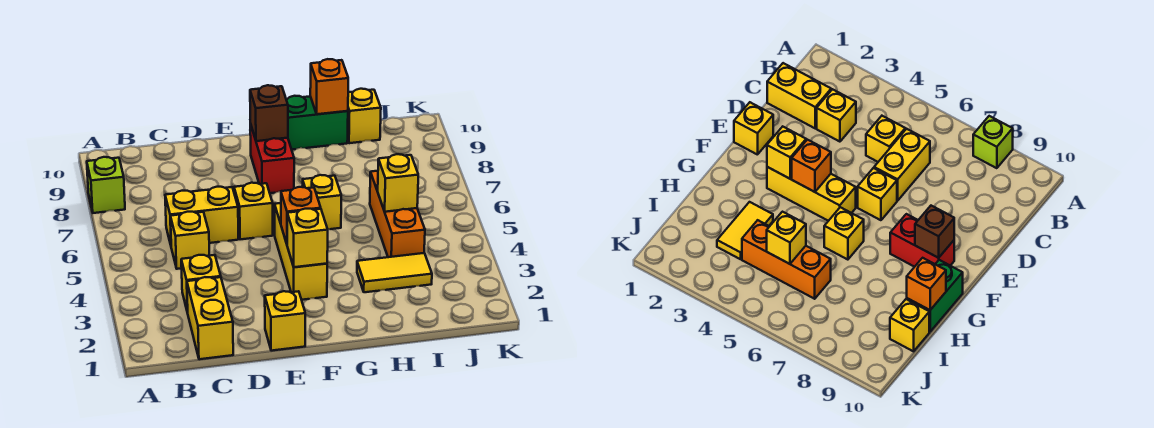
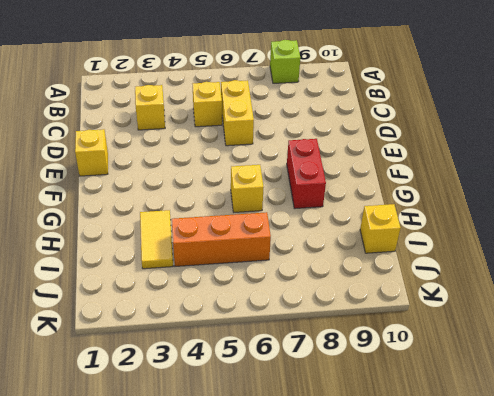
red brick F8:G8 level 1 -> red brick F8:F9 level 1
none -> yellow brick C1:C2 level 1
none -> yellow brick E6 level 1
none -> yellow brick F3:F5 level 1

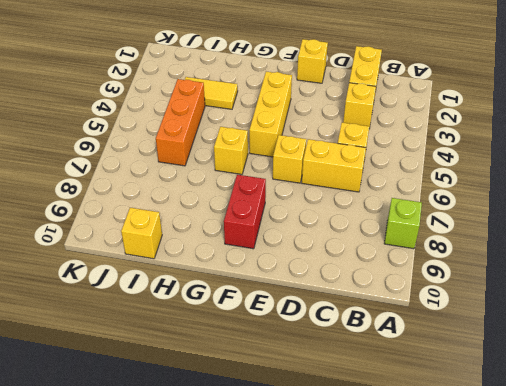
none -> green brick G10:H10 level 1
none -> yellow brick F3 level 2
none -> orange brick F4 level 2

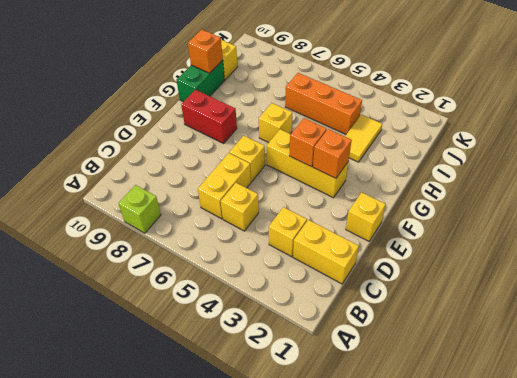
orange brick F3 level 2 -> yellow brick F3 level 2
none -> brown brick F9 level 2
none -> yellow brick I5 level 2

